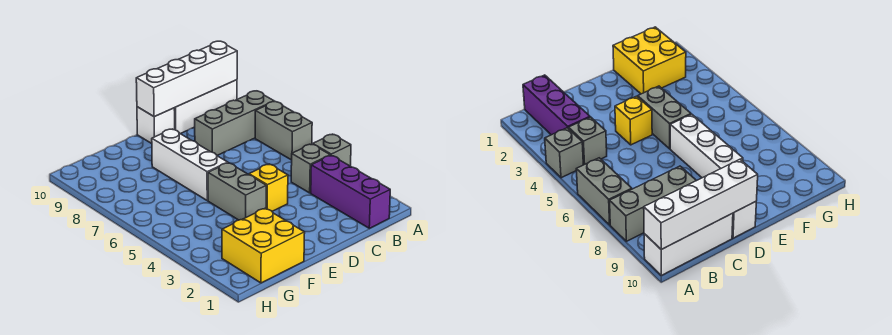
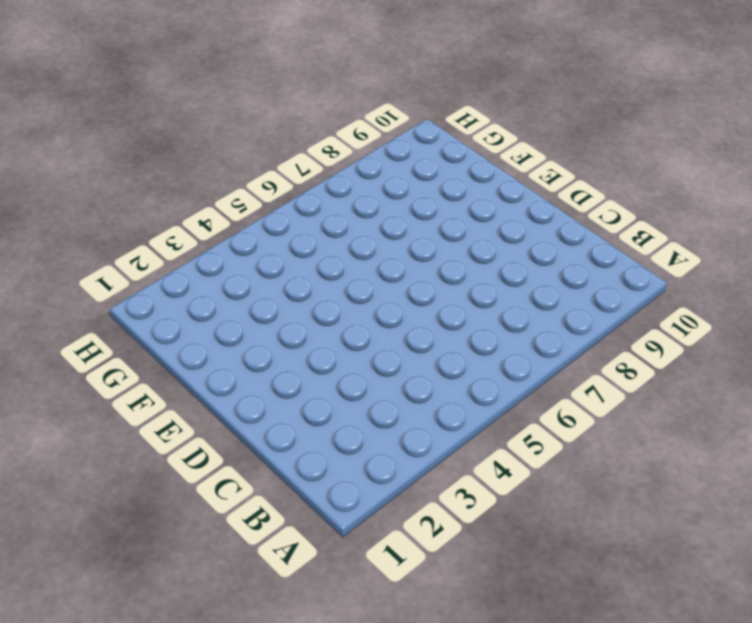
none -> grey brick A4 level 1
none -> grey brick A6:A7 level 1
none -> grey brick A8:C8 level 1

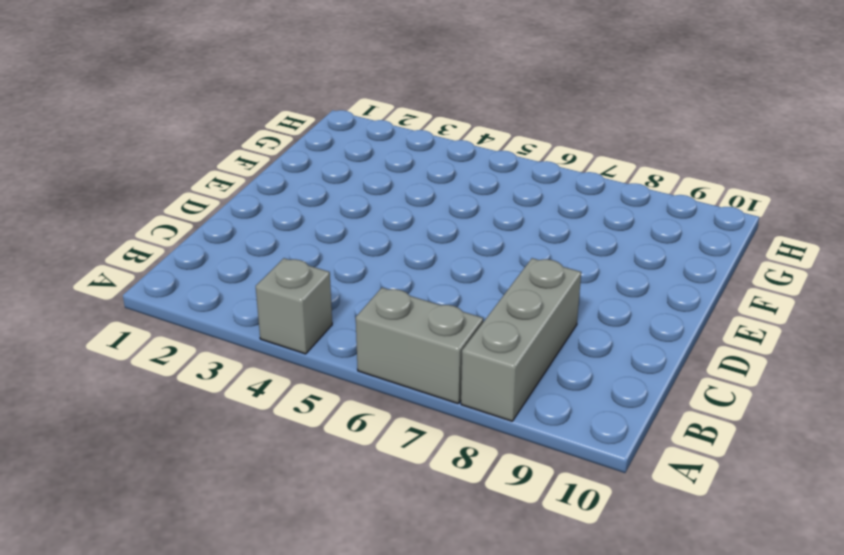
none -> white brick A10:C10 level 1
none -> purple brick B1:B3 level 1
none -> grey brick B4 level 1

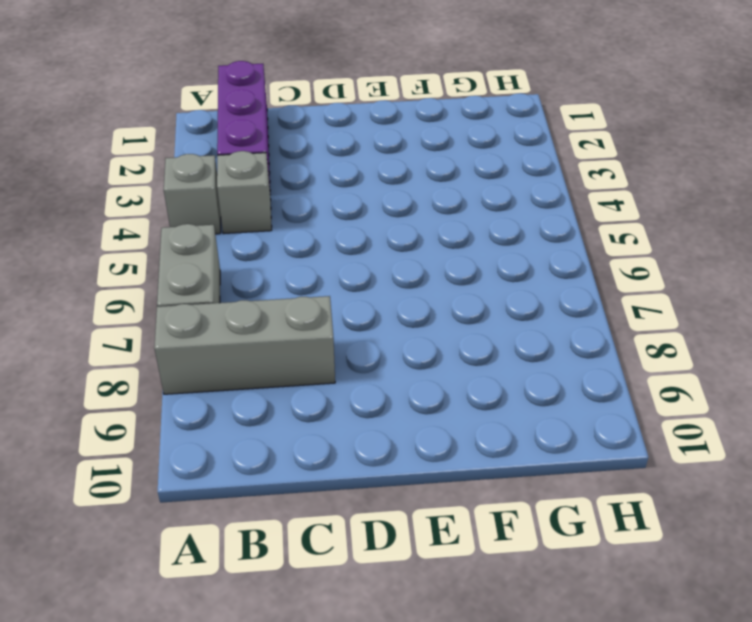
none -> white brick A10:C10 level 1
none -> yellow brick D4 level 1
none -> white brick D10 level 1

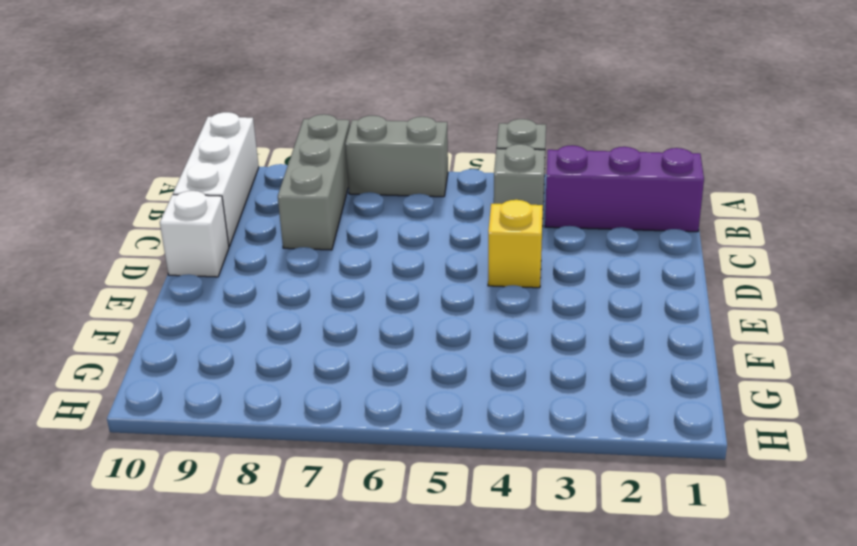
none -> grey brick E4:E5 level 1
none -> white brick E6:E8 level 1
none -> yellow brick F1:G2 level 1

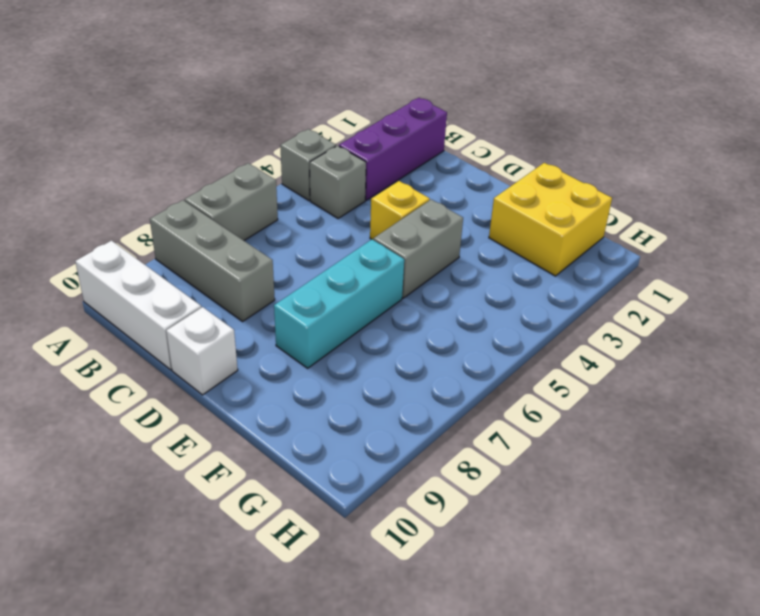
cyan brick E6:E8 level 1 -> white brick E6:E8 level 1
none -> white brick A10:D10 level 2

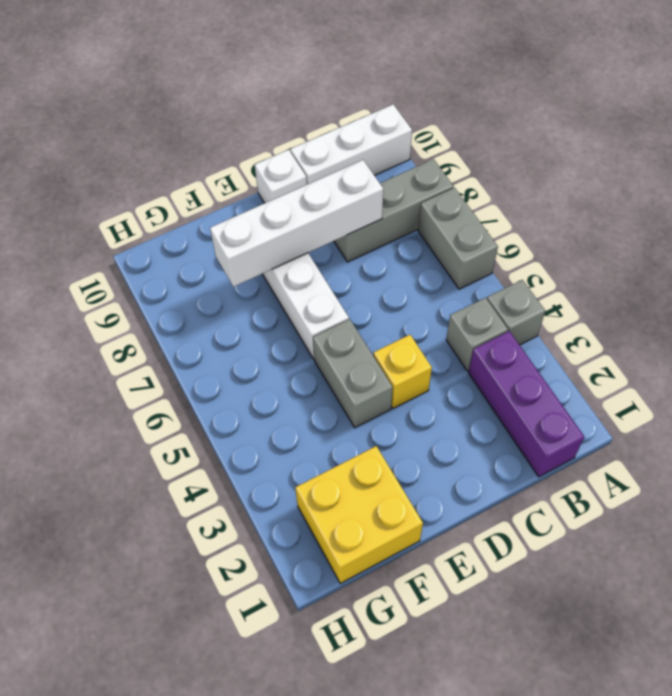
white brick C8:F8 level 2 -> white brick A10:D10 level 2

